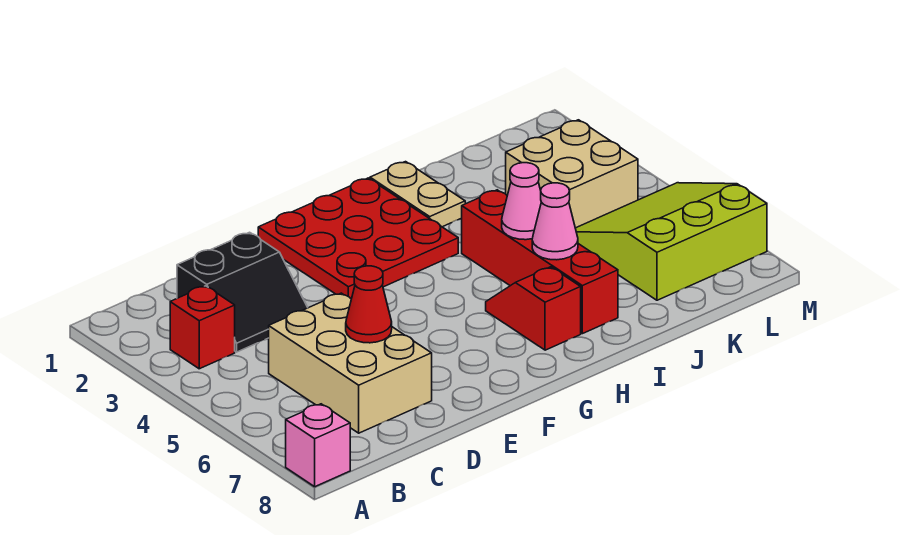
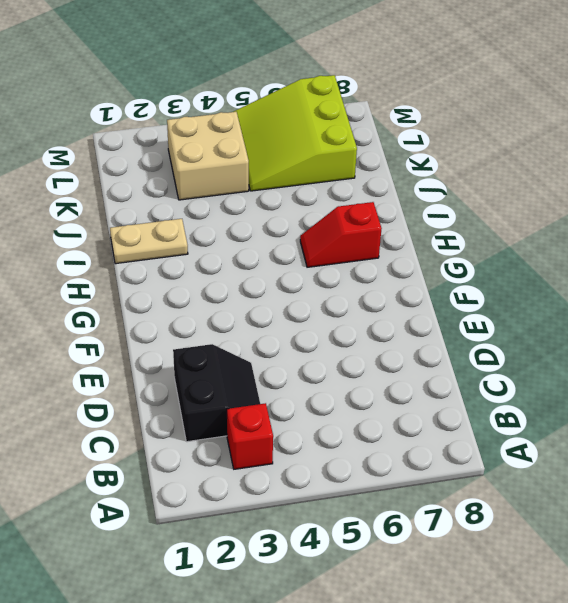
none -> pink brick A8 level 1
none -> tan brick C5:D7 level 1
none -> red plate F1:H3 level 1

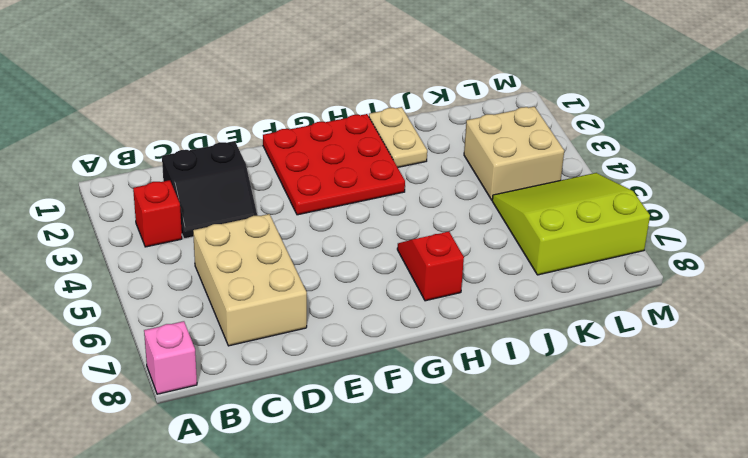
none -> red brick I4:I7 level 1
none -> red cone D6 level 2
none -> pink cone I5 level 2

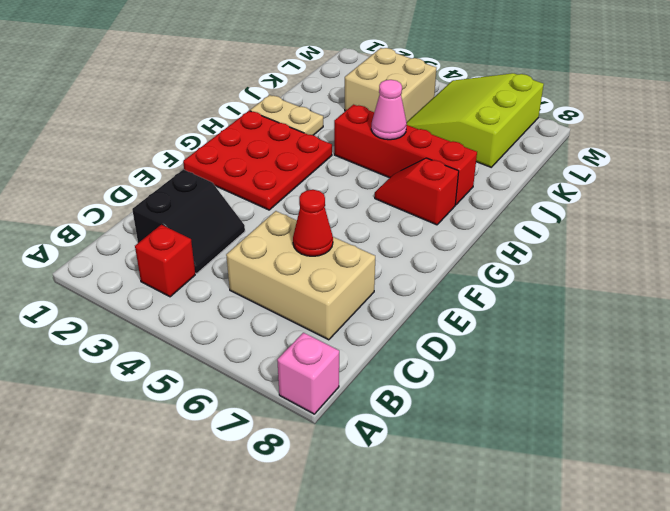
none -> pink cone I6 level 2

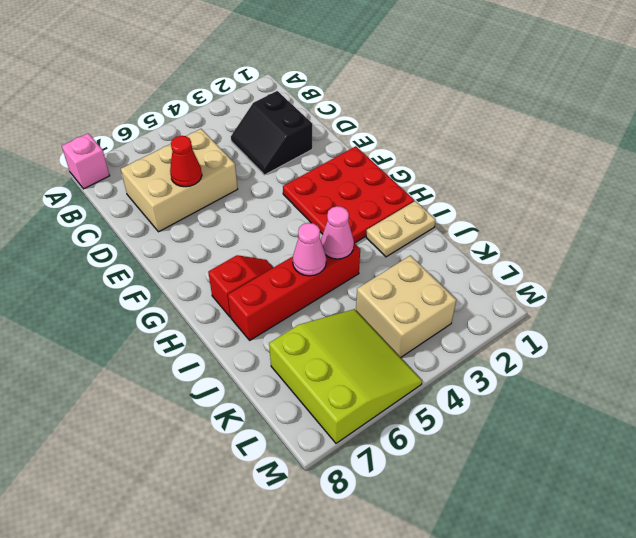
pink cone I4 level 2 -> pink cone I6 level 2
none -> red brick B3 level 1

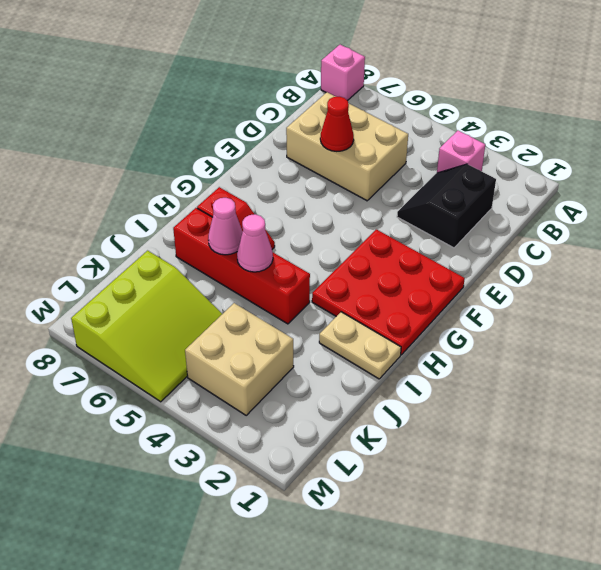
pink brick B3 level 1 -> red brick B3 level 1

